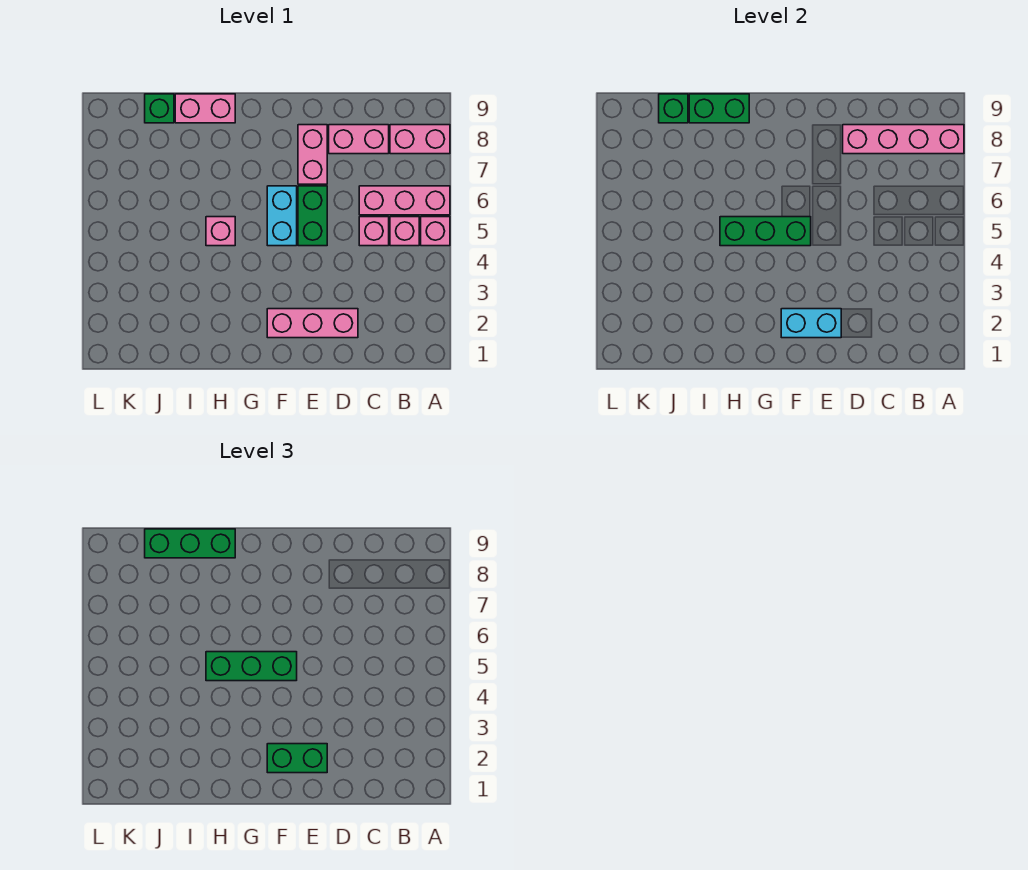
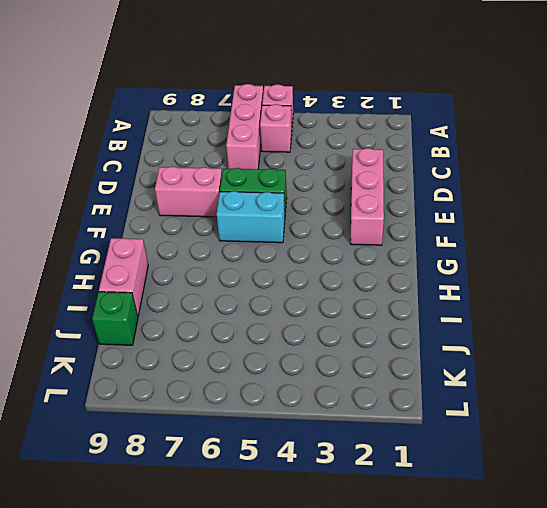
none -> pink brick A8:B8 level 1
none -> pink brick C5 level 1
none -> pink brick C8:D8 level 1

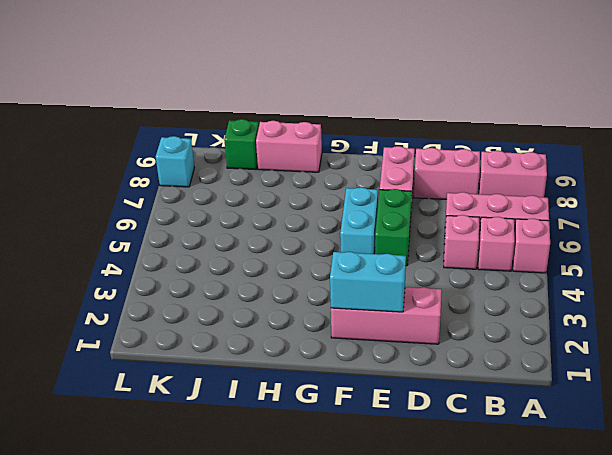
cyan brick L8 level 1 -> none
none -> pink brick H5 level 1
none -> pink brick A8:D8 level 2
none -> green brick F5:H5 level 2

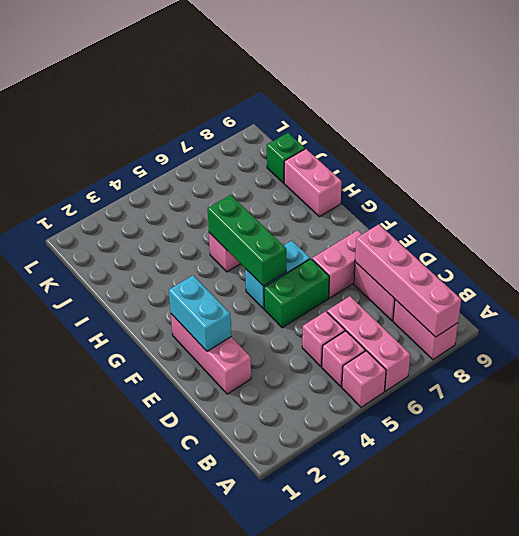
none -> green brick H9:I9 level 2
none -> green brick J9 level 2
none -> green brick E2:F2 level 3

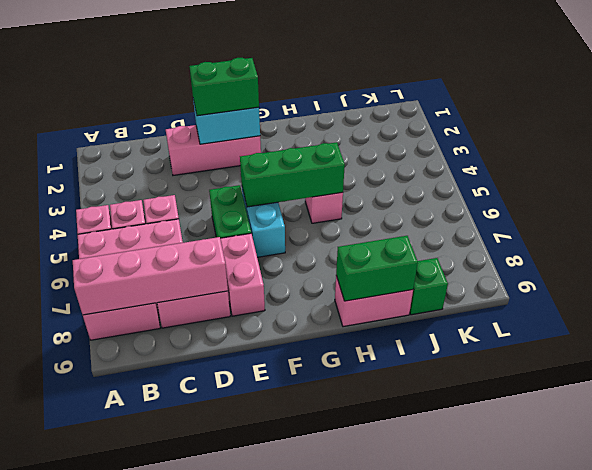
none -> green brick J9 level 2
none -> green brick F5:H5 level 3
none -> green brick H9:J9 level 3

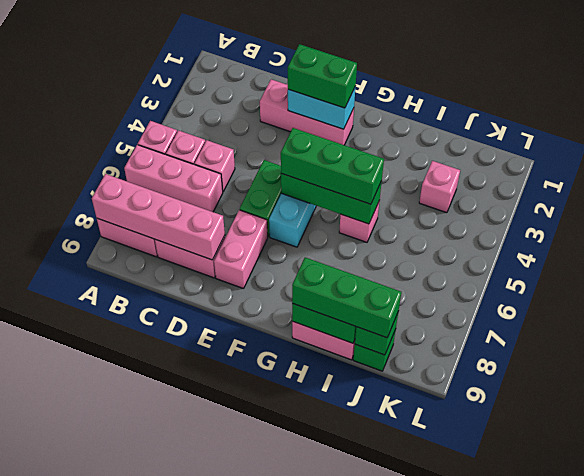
pink brick J3 level 1 -> none

